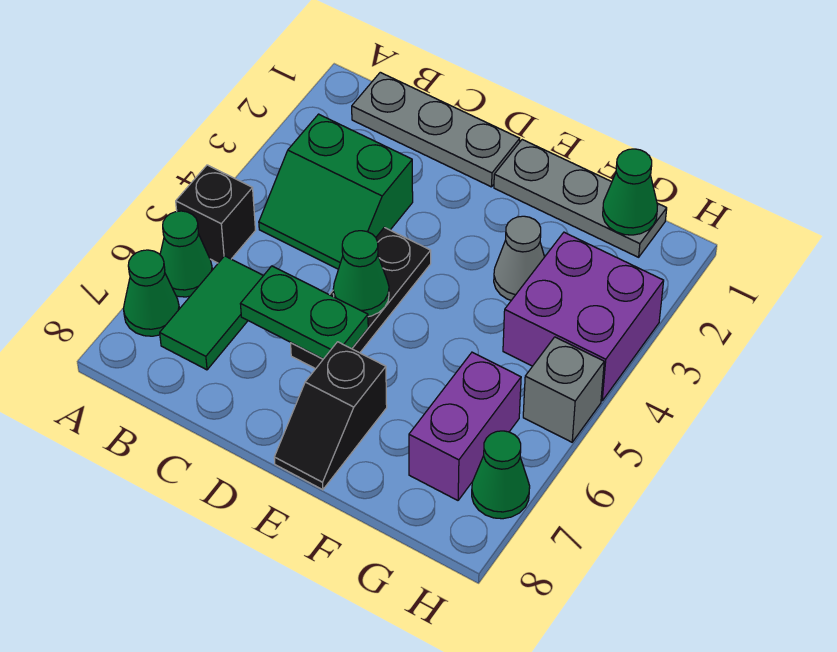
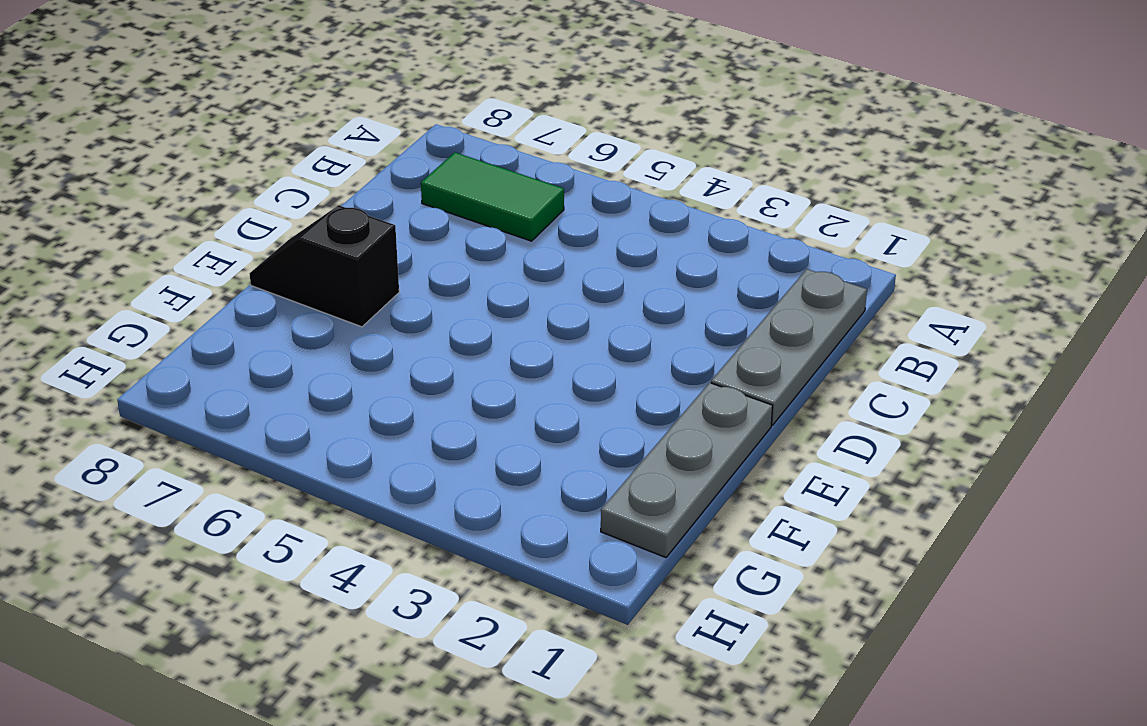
none -> black brick A5 level 1
none -> green cone A6 level 1
none -> green cone A7 level 1

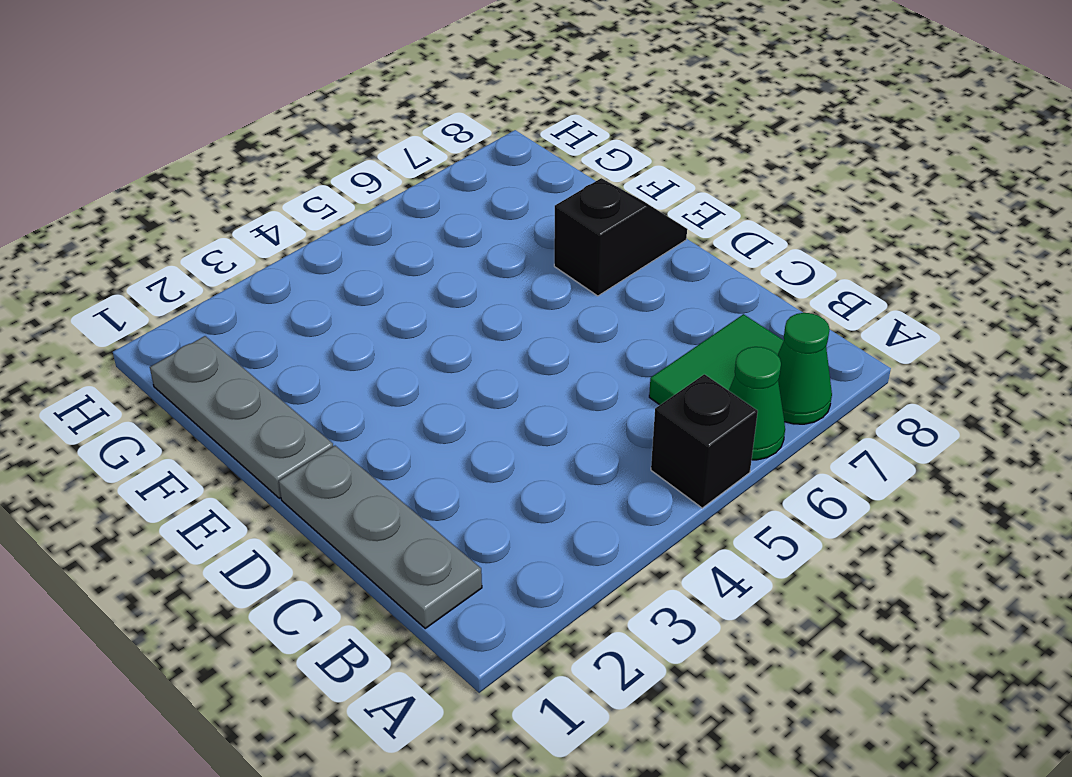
none -> green slope B3:C4 level 1 top 3
none -> black plate D4:D6 level 1
none -> grey cone F3 level 1

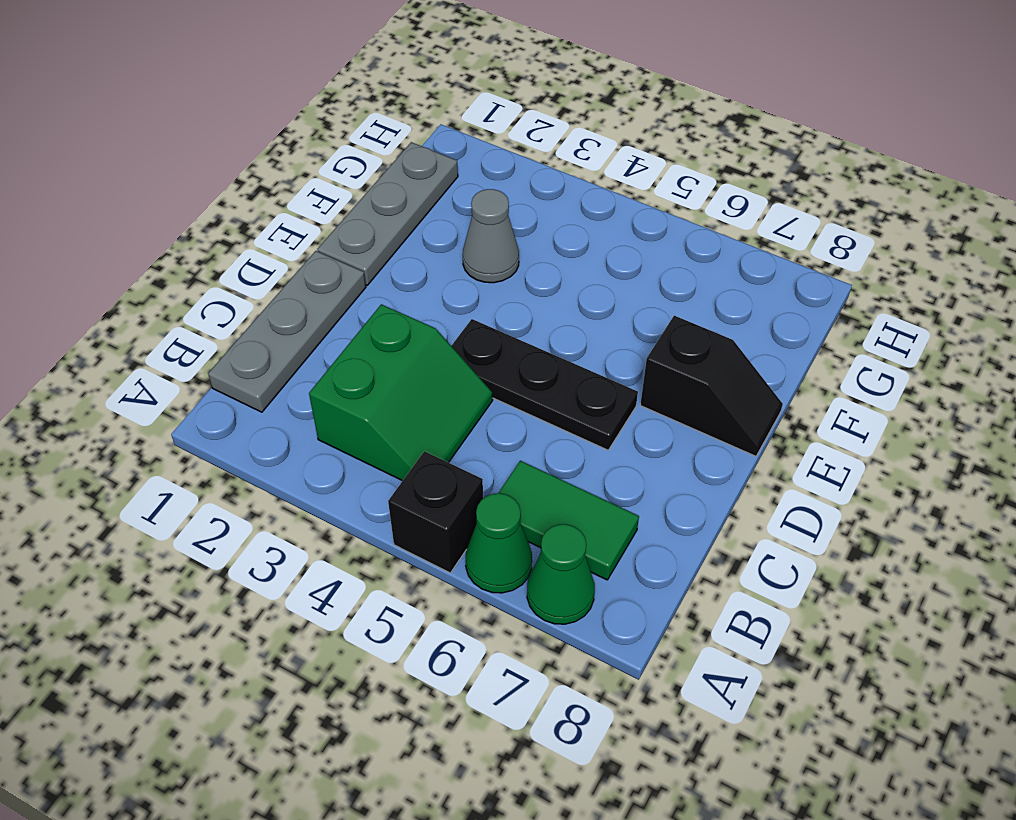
none -> purple brick G3:H4 level 1
none -> purple brick G6:G7 level 1
none -> grey brick H5 level 1

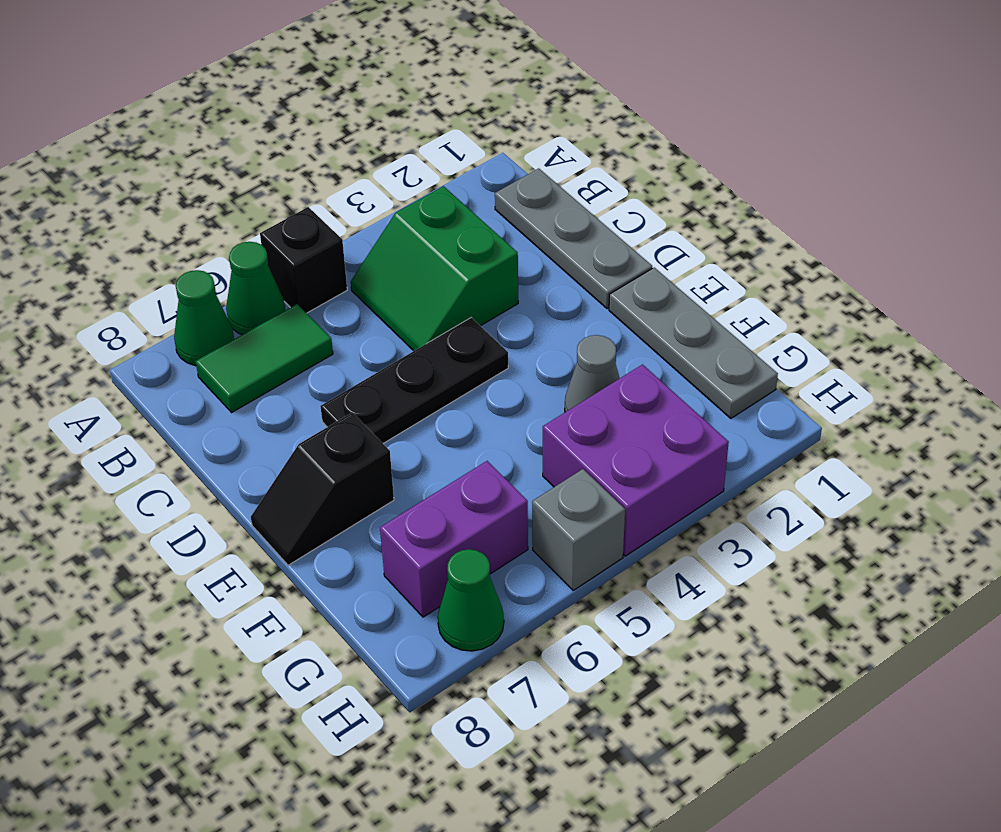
none -> green plate C6:D6 level 2
none -> green cone D5 level 2
none -> green cone G1 level 2

